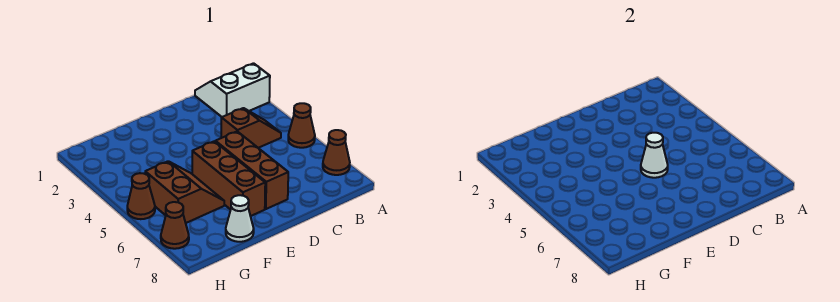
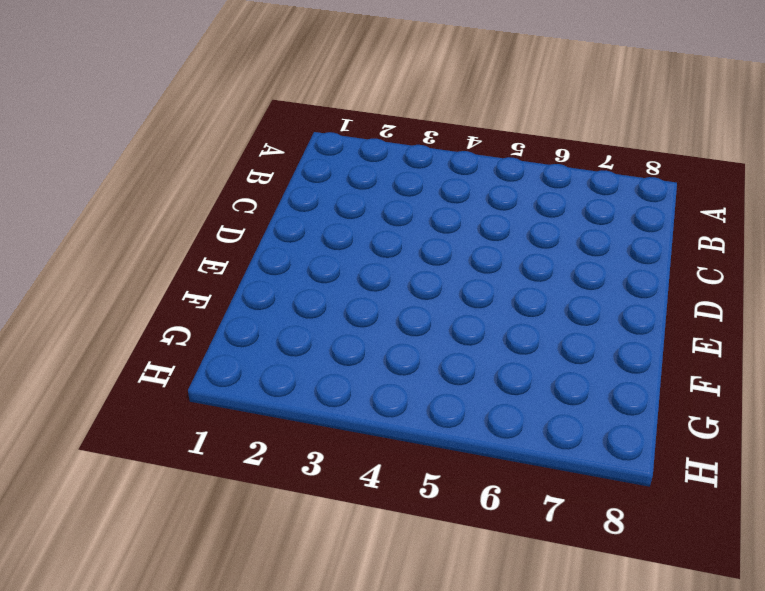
none -> white slope A1:B2 level 1 top 2
none -> brown cone A5 level 1

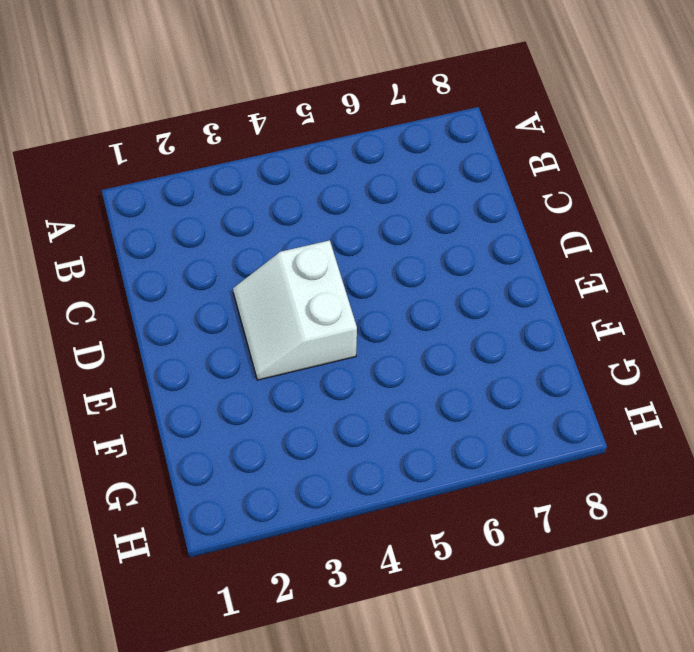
white slope D3:E4 level 1 top 4 -> white slope A1:B2 level 1 top 2
none -> brown cone A5 level 1
none -> brown cone A7 level 1

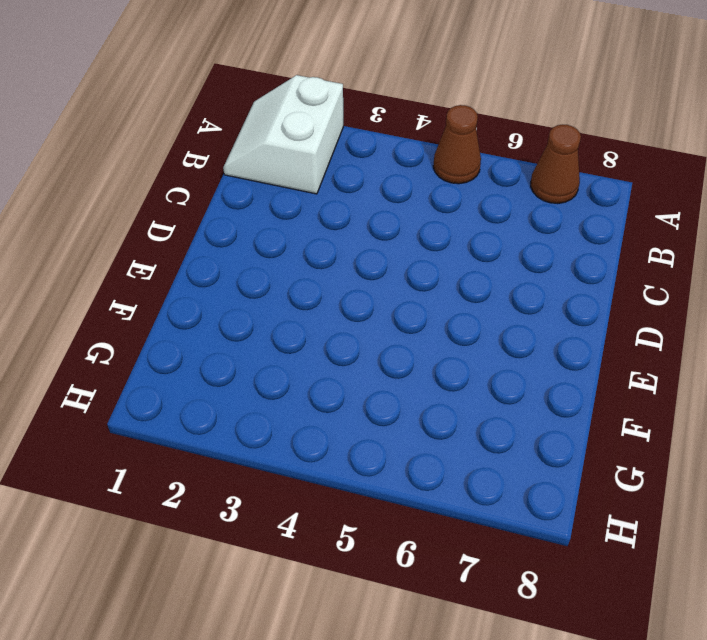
none -> brown slope B4:C4 level 1 top C
none -> brown brick D5:D7 level 1

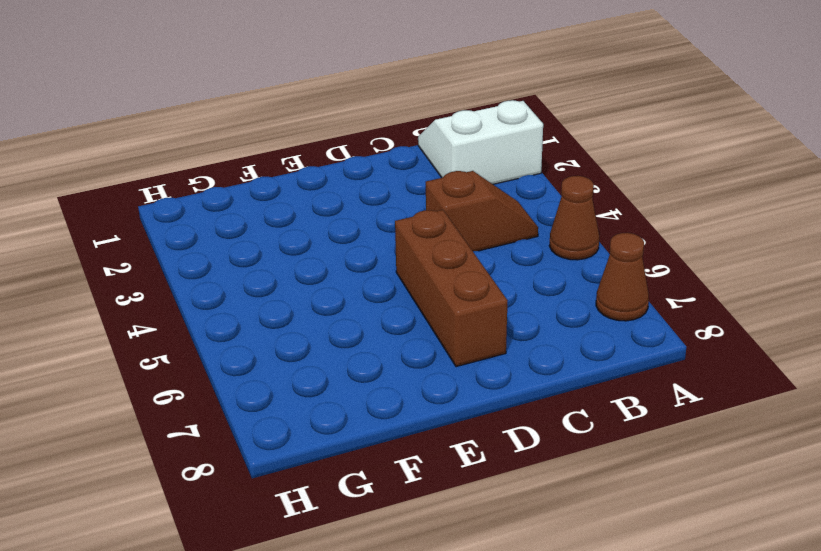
none -> brown brick E5:E7 level 1
none -> brown slope F5:G6 level 1 top G

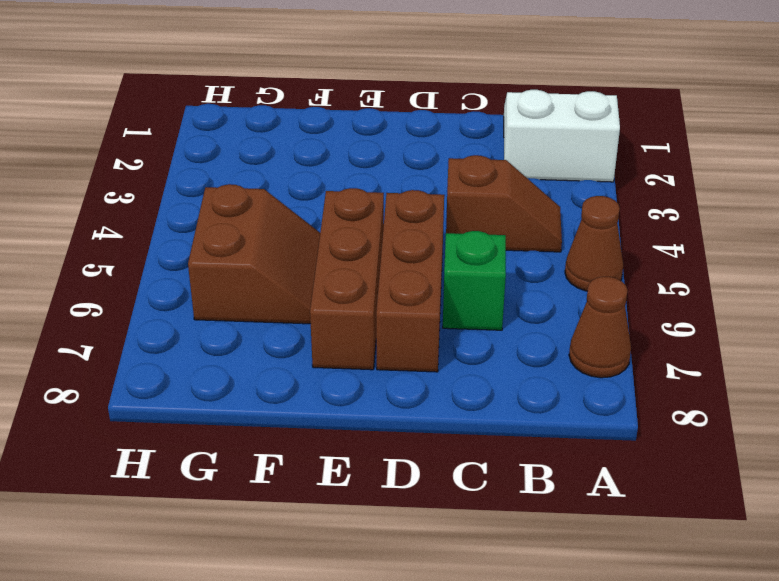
green brick C6 level 1 -> none
none -> white cone F8 level 1
none -> brown cone H5 level 1

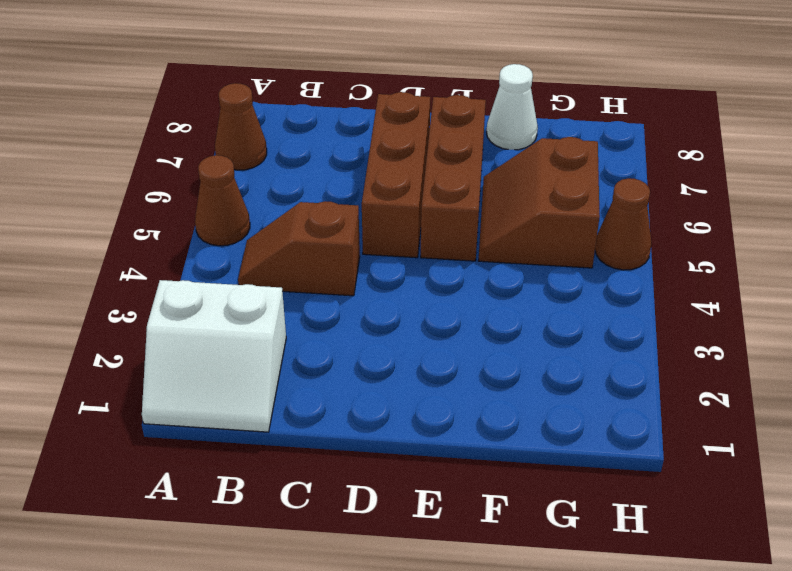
none -> brown cone H7 level 1
none -> white cone D5 level 2

